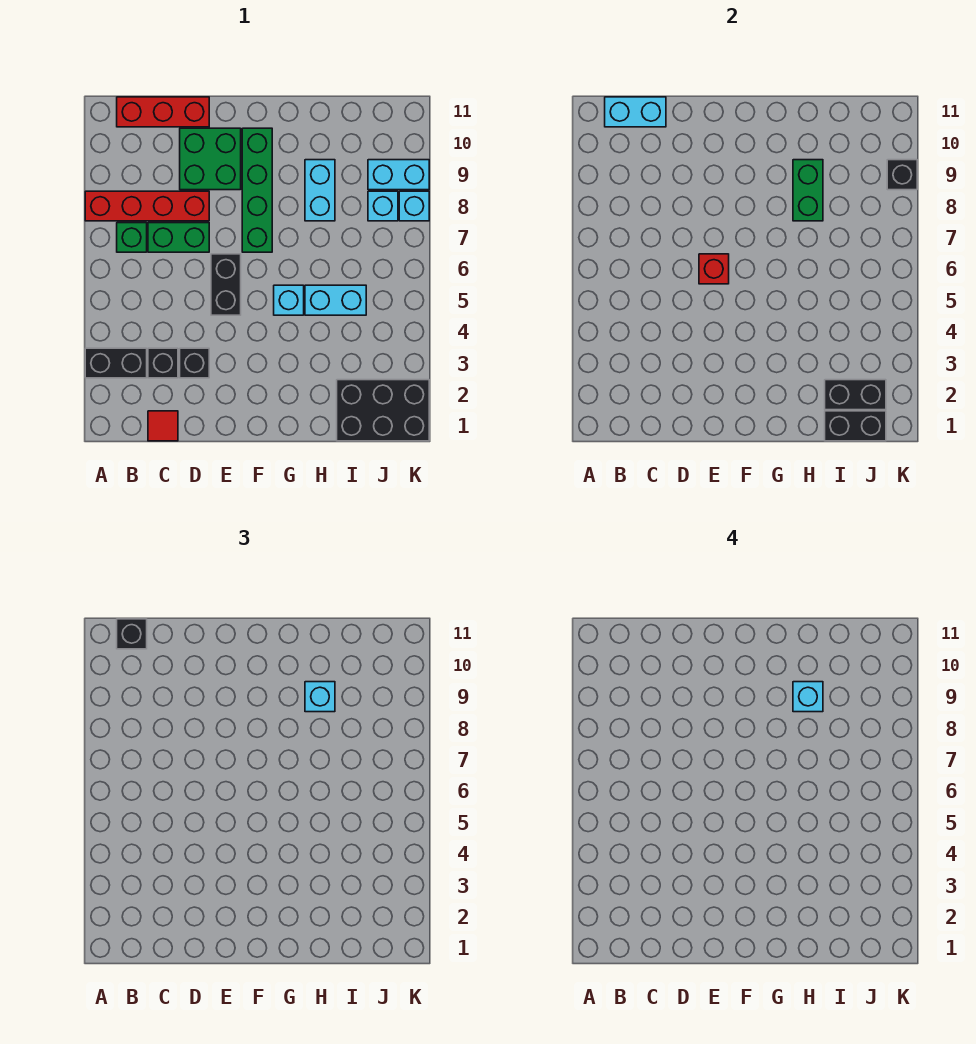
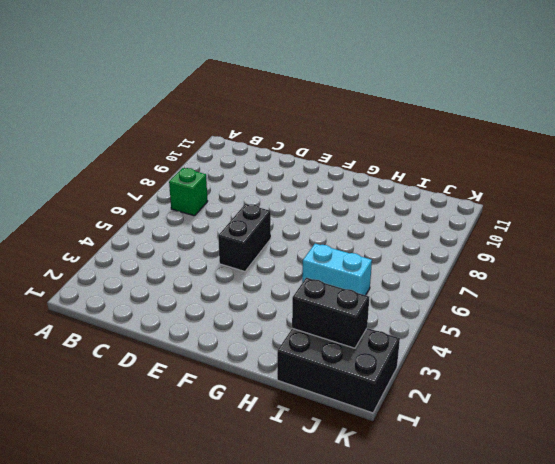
none -> black brick A3:B3 level 1
none -> red brick A8:D8 level 1
none -> red brick B11:D11 level 1

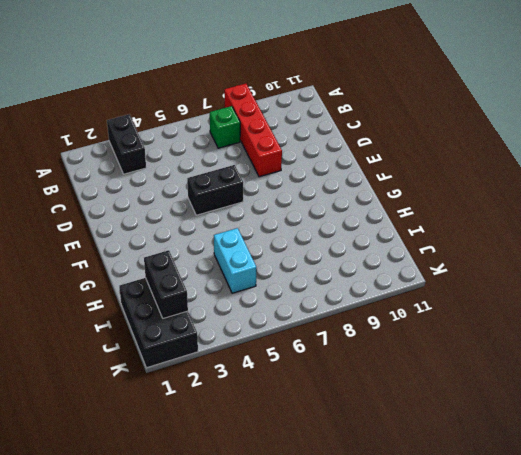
none -> red brick B11:D11 level 1
none -> red tile C1 level 1
none -> black brick C3 level 1

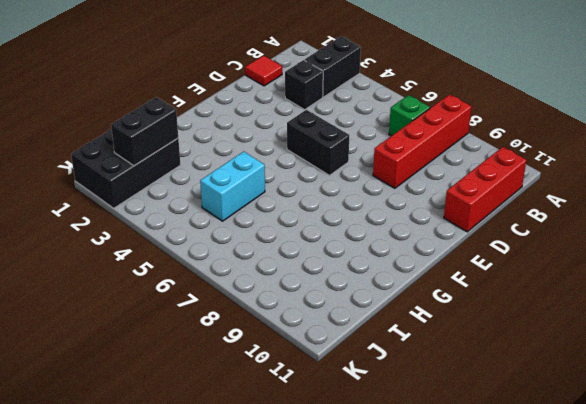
none -> green brick C7:D7 level 1
none -> black brick D3 level 1
none -> green brick D9:E10 level 1

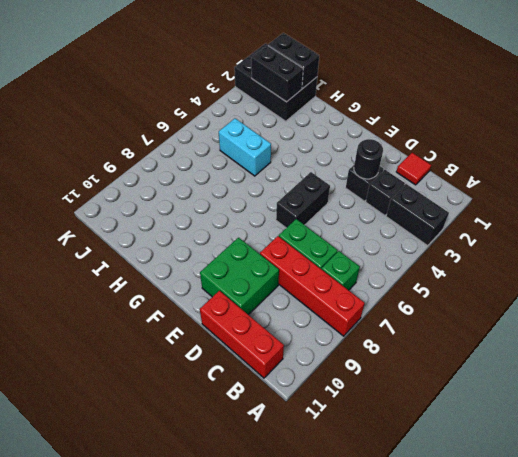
black round brick D3 level 2 -> none
none -> green brick F7:F10 level 1
none -> cyan brick G5 level 1
none -> cyan brick H8:H9 level 1

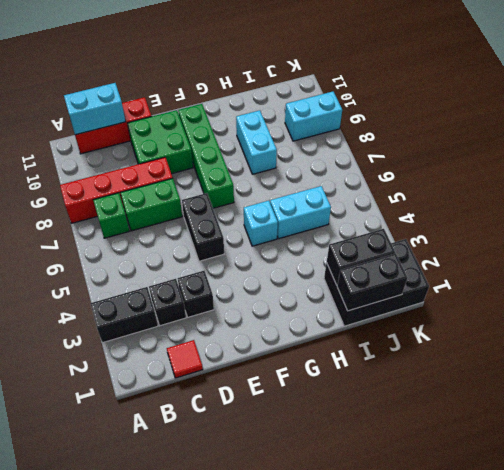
none -> cyan brick J8 level 1
none -> cyan brick K8 level 1
none -> red brick E6 level 2

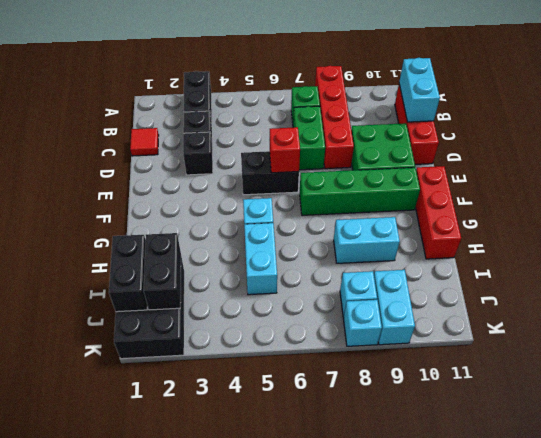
red brick F11:H11 level 1 -> none
none -> green brick H8:H9 level 2
none -> black brick K9 level 2
none -> black brick B11 level 3

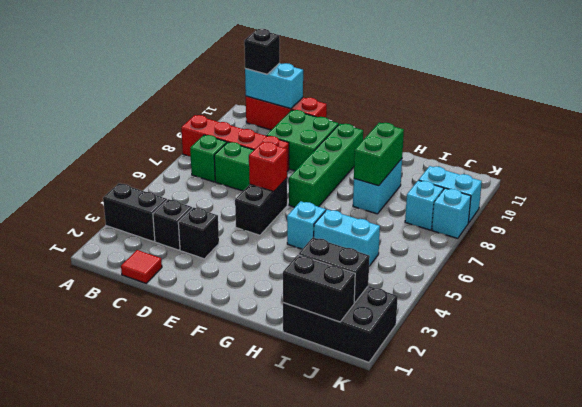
none -> black brick K9 level 2
none -> cyan brick H9 level 3
none -> cyan brick H9 level 4

